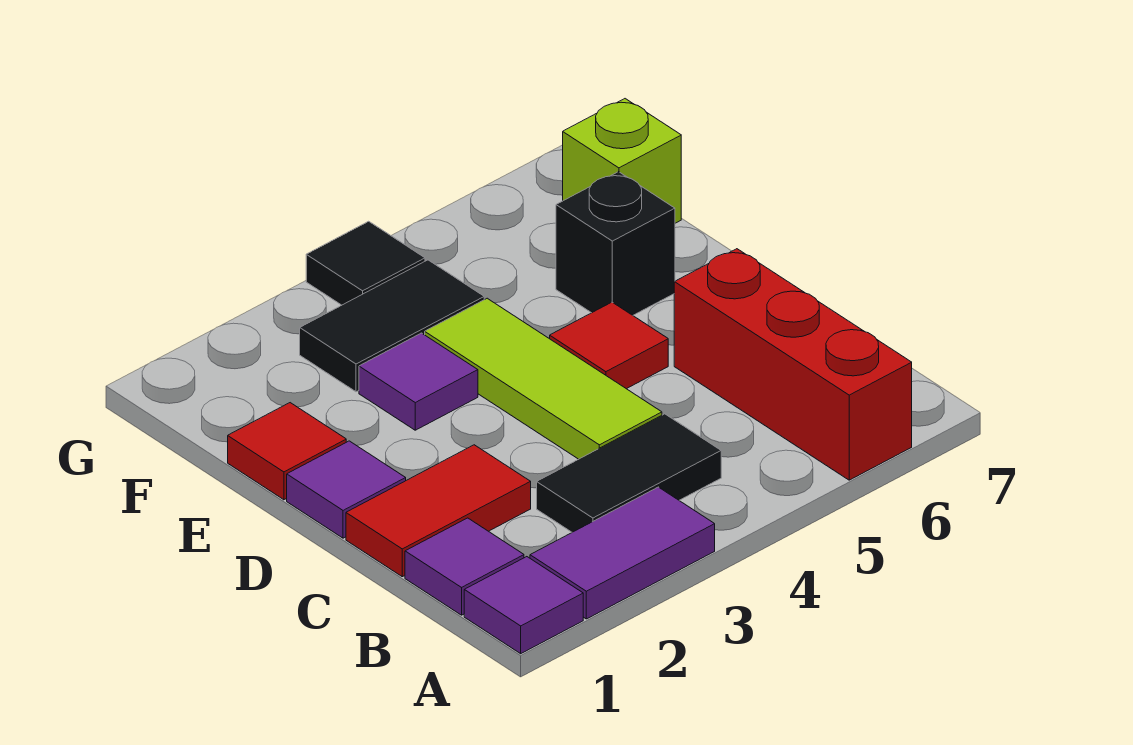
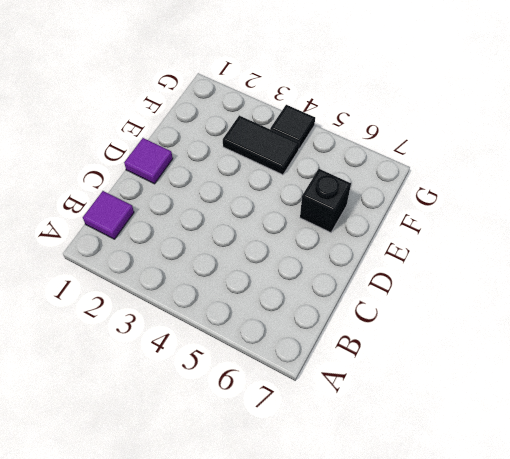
none -> purple tile A1 level 1
none -> purple tile A2:A3 level 1
none -> red brick A6:C6 level 1

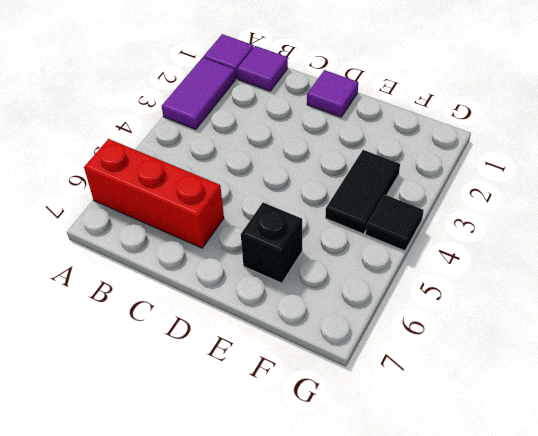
none -> black tile B3:B4 level 1
none -> red tile C1:C2 level 1
none -> lime tile C4:E4 level 1

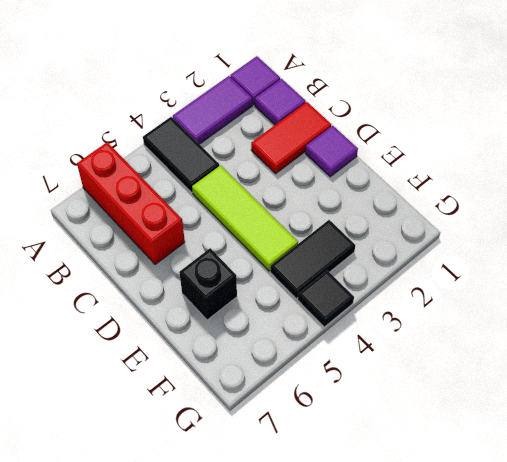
black tile A4:B4 level 1 -> black tile B3:B4 level 1
none -> red tile D5 level 1
none -> red tile E1 level 1
none -> purple tile E3 level 1

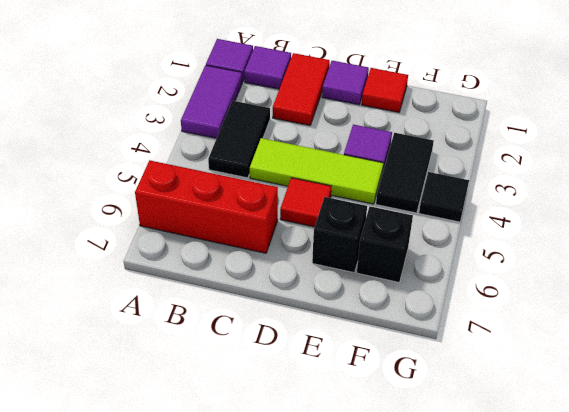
black brick F6 level 1 -> none
none -> lime brick F7 level 1

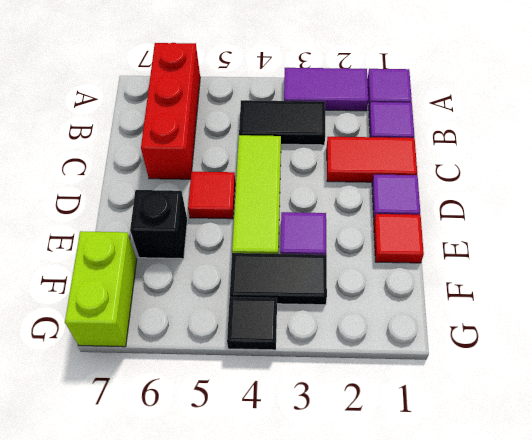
lime brick F7:G7 level 1 -> lime brick F7 level 1

